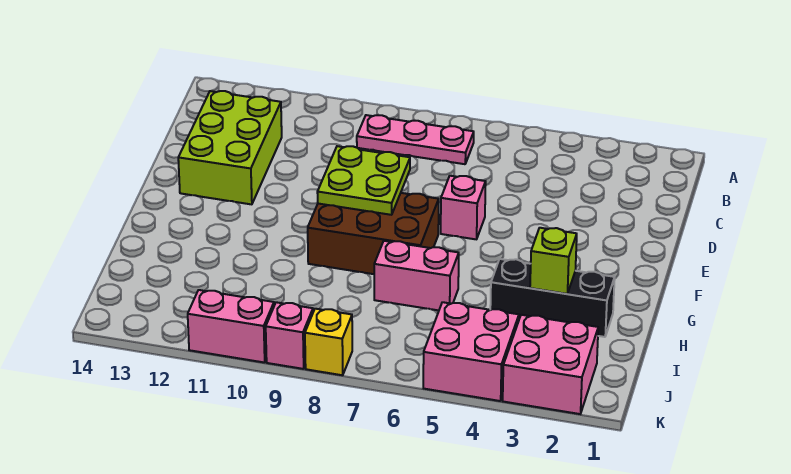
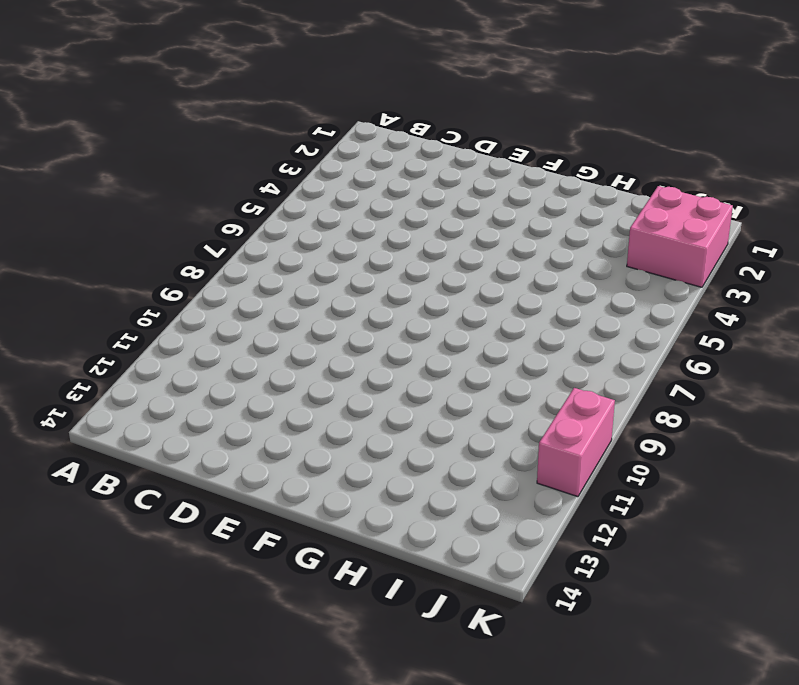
none -> pink plate B7:B9 level 1
none -> lime brick C12:E13 level 1
none -> pink brick E6 level 1

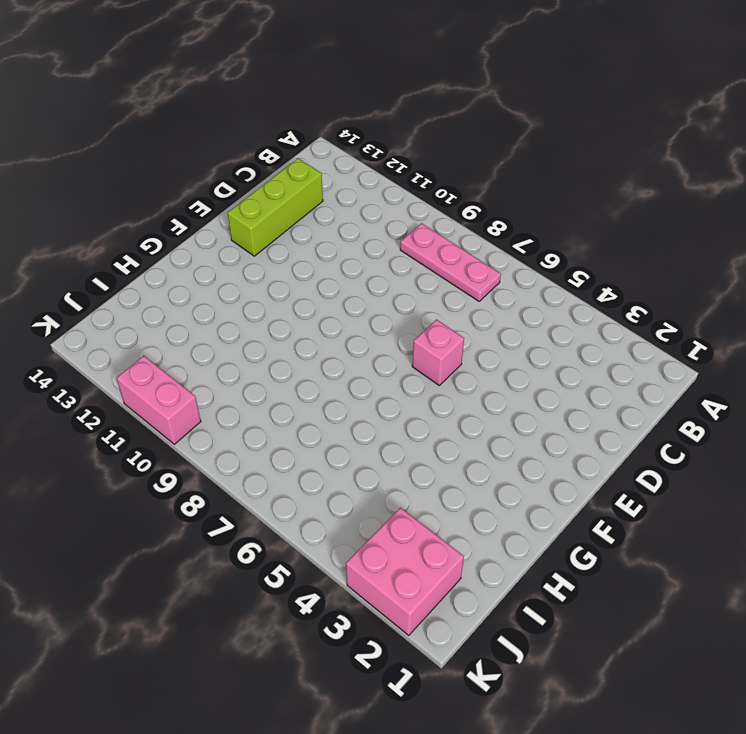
lime brick C13:E13 level 1 -> lime brick C12:E13 level 1
none -> brown brick F7:G9 level 1
none -> black brick H2:H4 level 1
none -> pink brick H6:H7 level 1

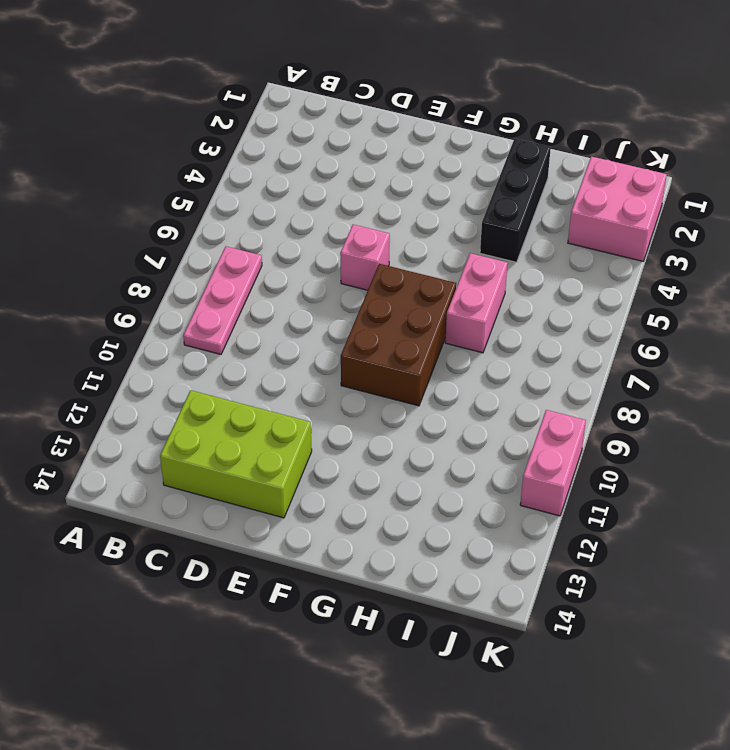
none -> pink brick J4:K5 level 1
none -> yellow brick K8 level 1
none -> pink brick K9 level 1

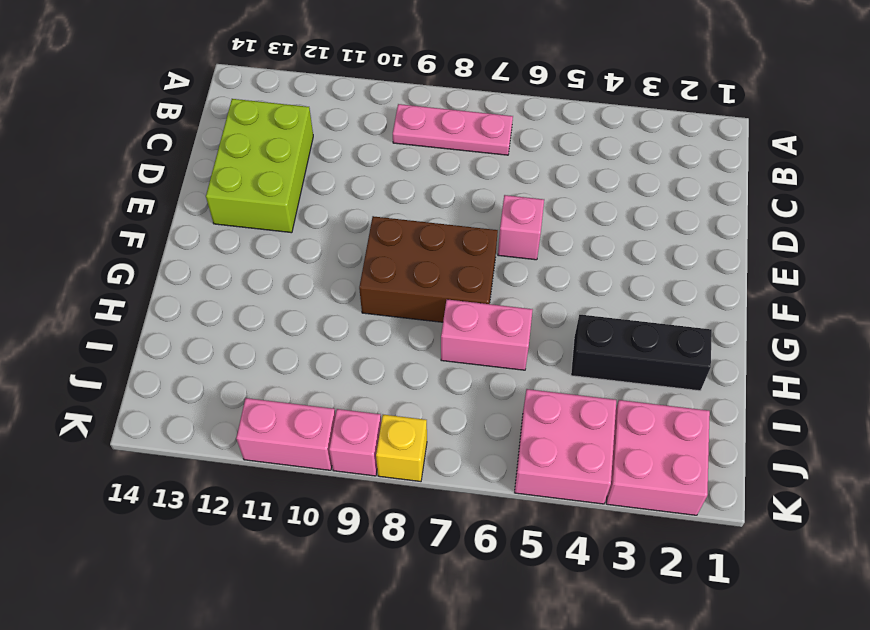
none -> lime plate E8:F9 level 2
none -> lime brick H3 level 2

